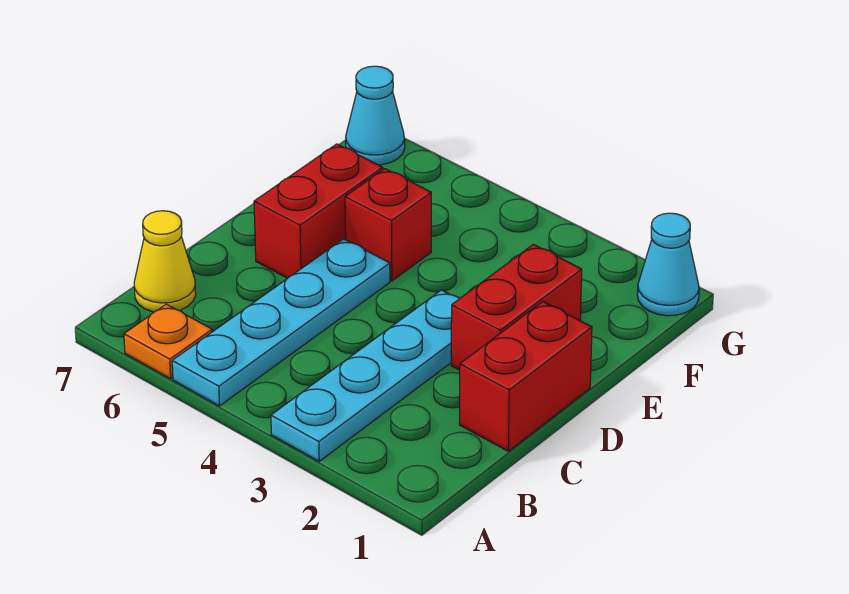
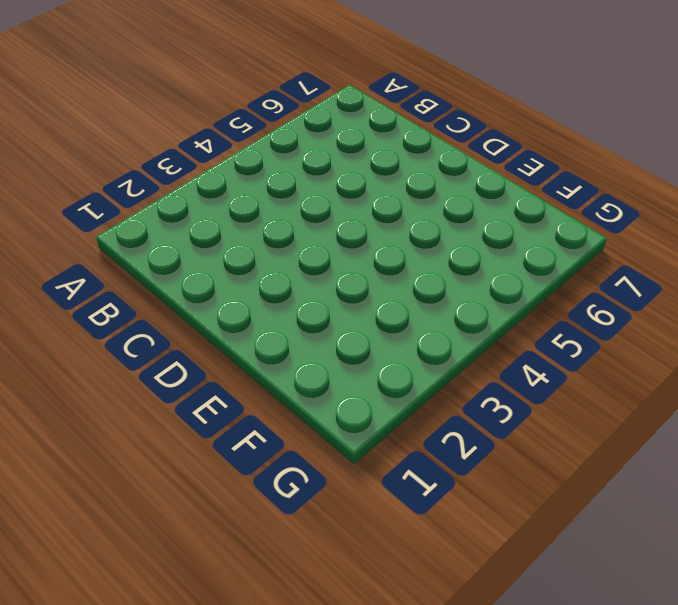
none -> cyan plate A3:D3 level 1
none -> cyan plate A5:D5 level 1

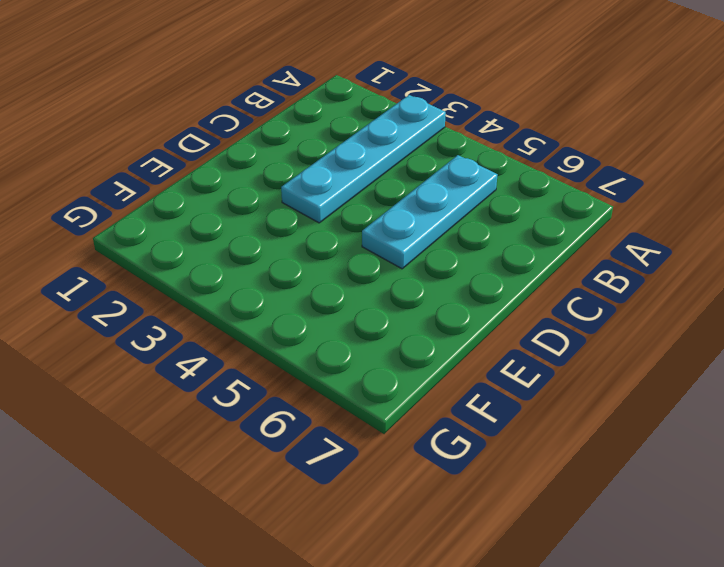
cyan plate B5:D5 level 1 -> cyan plate A5:D5 level 1
none -> orange plate A6 level 1
none -> yellow cone B7 level 1

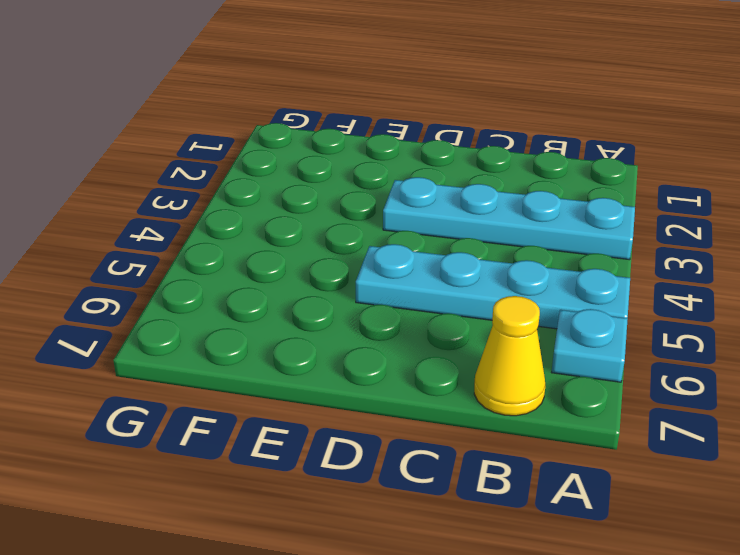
cyan plate A6 level 1 -> orange plate A6 level 1
none -> red brick C1:D1 level 1
none -> red brick D2:E2 level 1

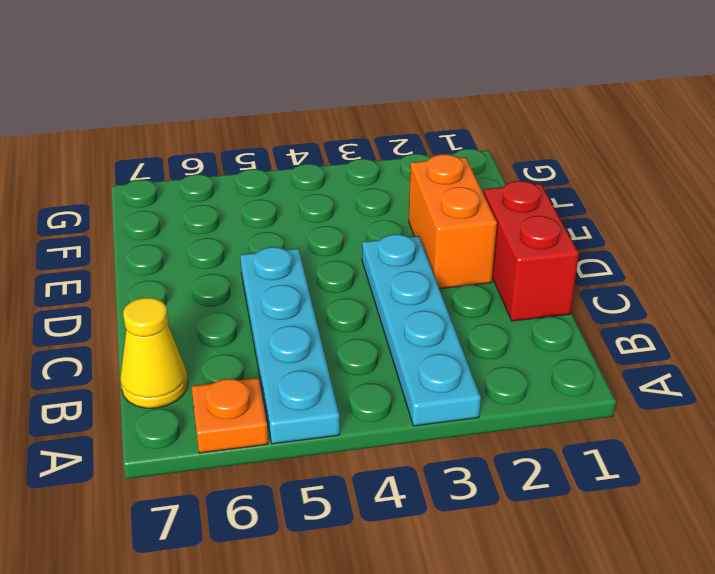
orange brick D2:E2 level 1 -> red brick D2:E2 level 1
none -> red brick D6:E6 level 1
none -> red brick E5 level 1

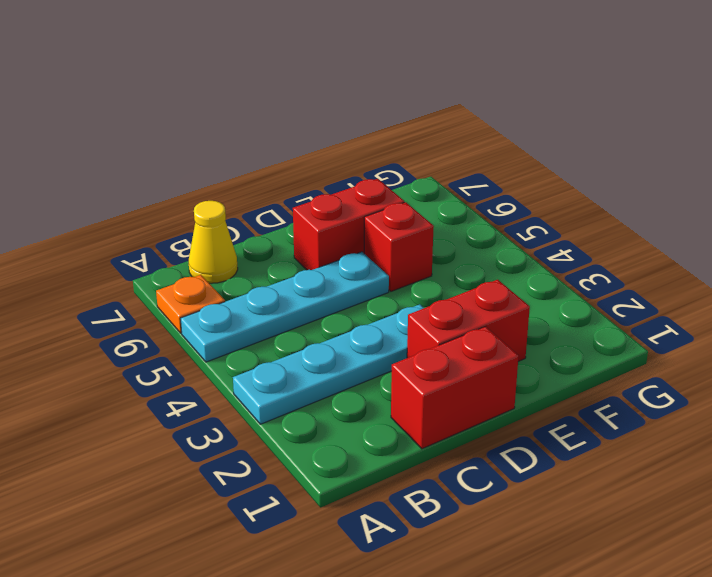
none -> cyan cone G1 level 1
none -> cyan cone G7 level 1

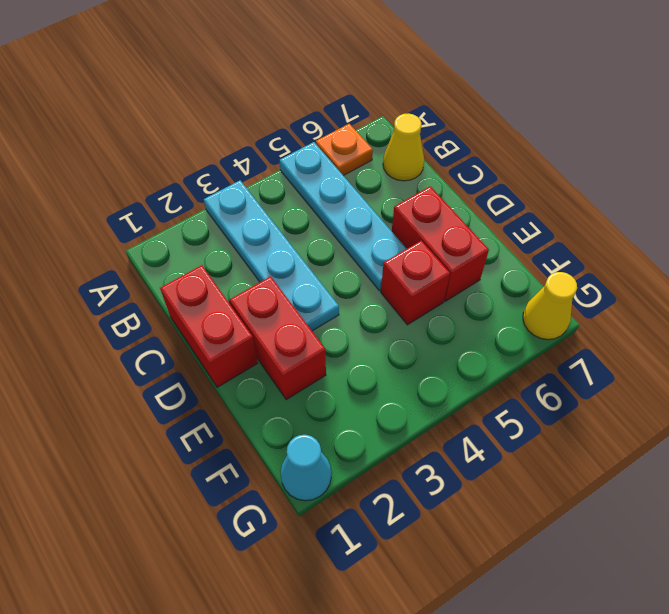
yellow cone G7 level 1 -> cyan cone G7 level 1

